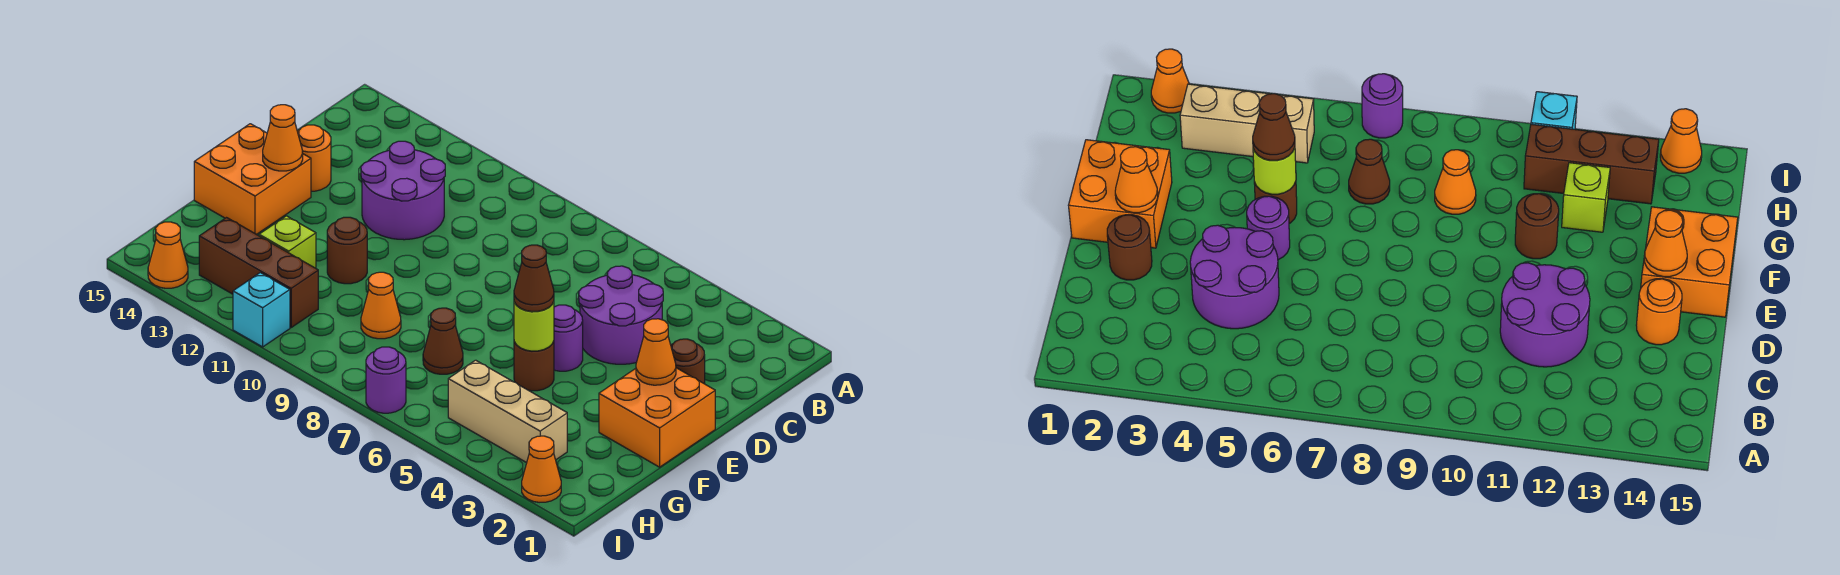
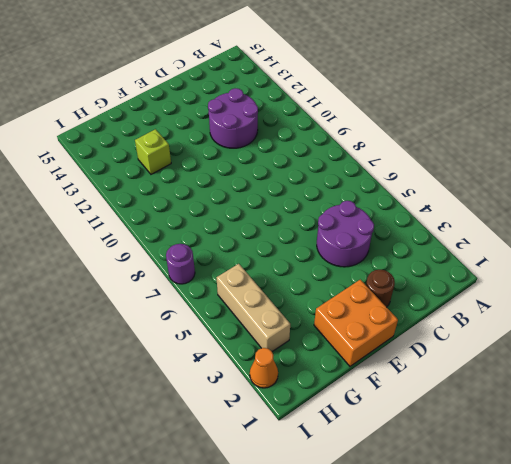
none -> orange round brick D14 level 1
none -> purple round brick E5 level 1
none -> orange brick E14:F15 level 1

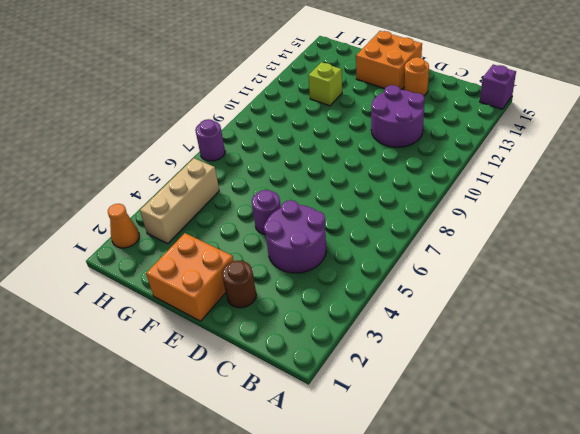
purple brick A15 level 1 -> none
none -> brown round brick F5 level 1
none -> brown round brick F11 level 1
none -> brown cone G7 level 1

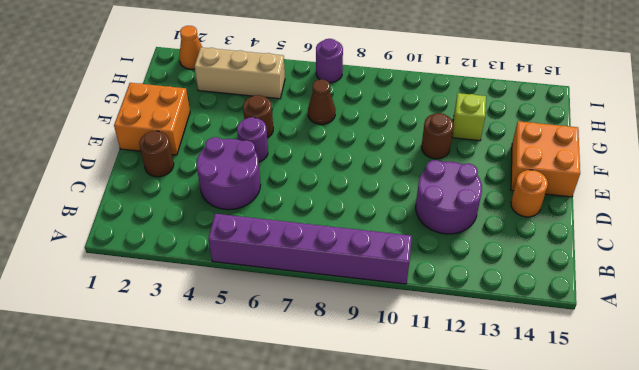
purple brick A5:A10 level 1 -> none
none -> orange cone G9 level 1
none -> brown brick H11:H13 level 1
none -> cyan brick I11 level 1

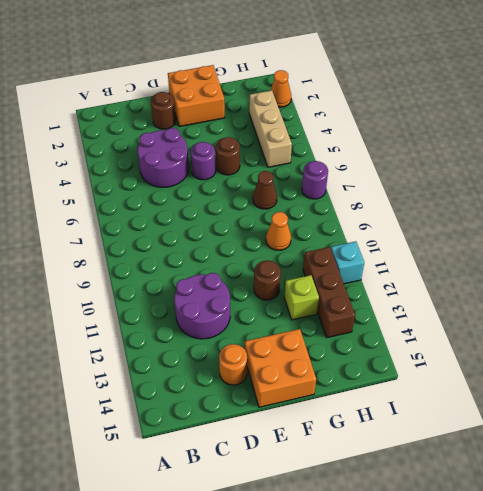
none -> orange cone I14 level 1
none -> orange cone E2 level 2
none -> orange cone E14 level 2

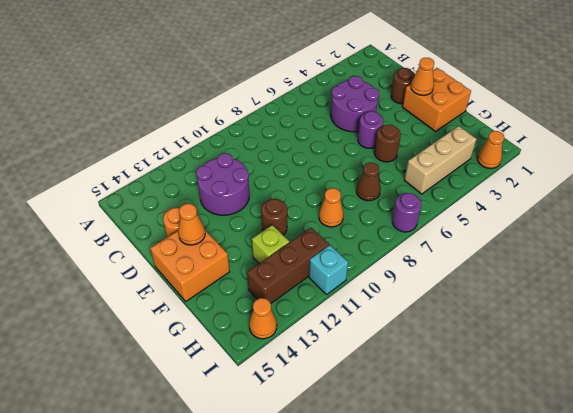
none -> lime round brick F5 level 2
none -> brown cone F5 level 3

